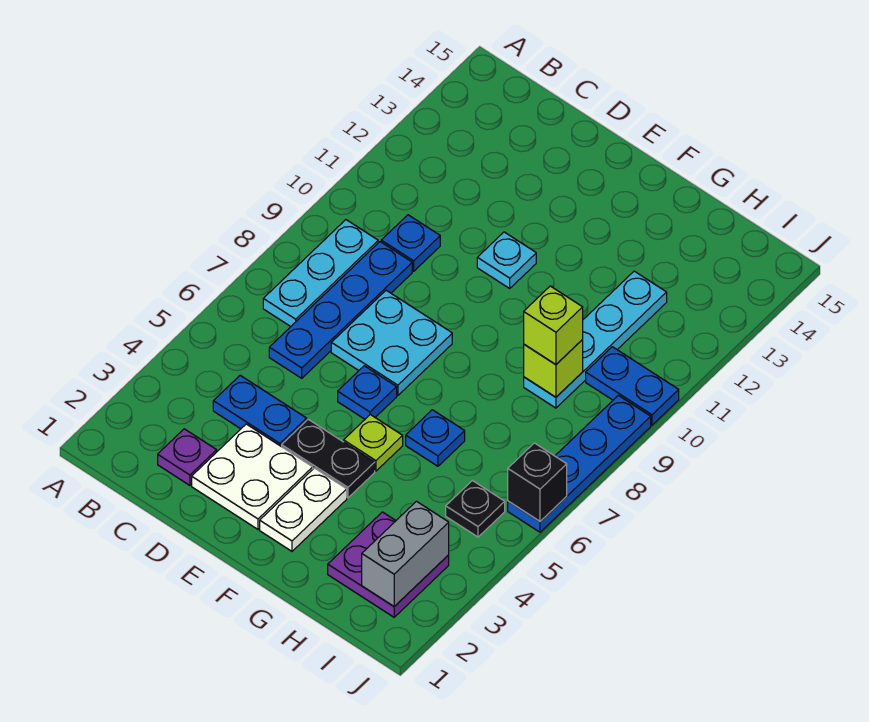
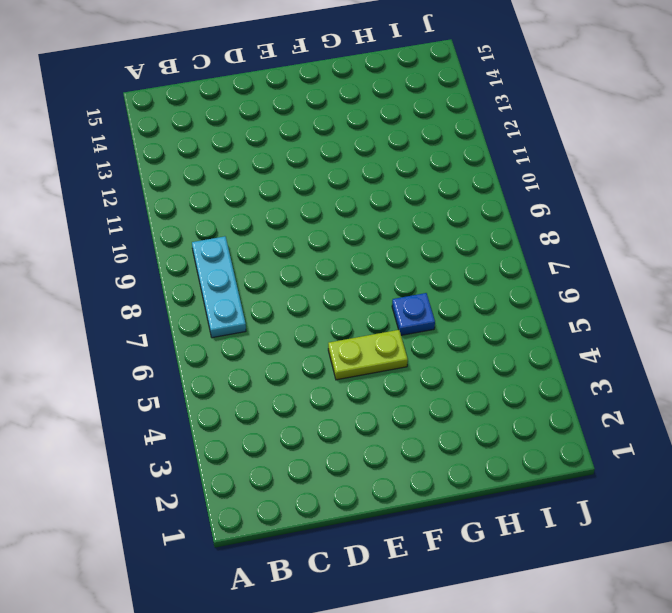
lime plate E5:F5 level 1 -> lime plate F5 level 1
none -> purple plate C2 level 1
none -> blue plate C4:D4 level 1
none -> blue plate C6:C9 level 1

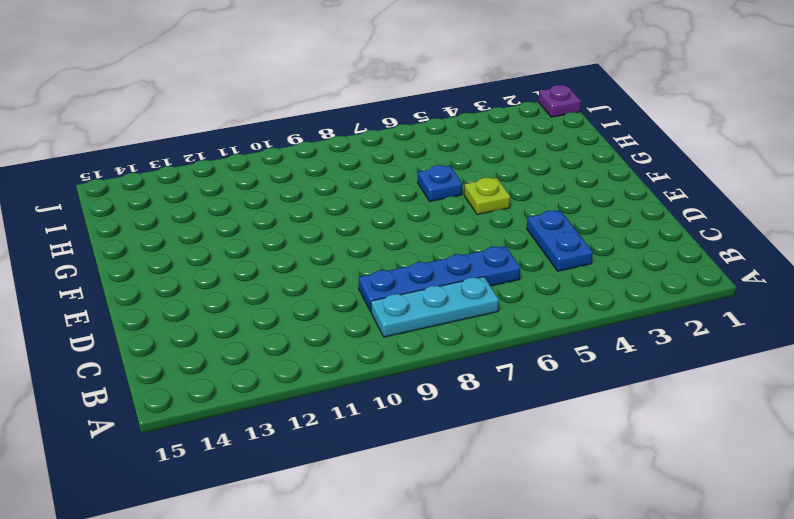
purple plate J1 level 1 -> purple plate C2 level 1
none -> blue plate C10 level 1
none -> white plate D2:E3 level 1
none -> cyan plate D7:E8 level 1

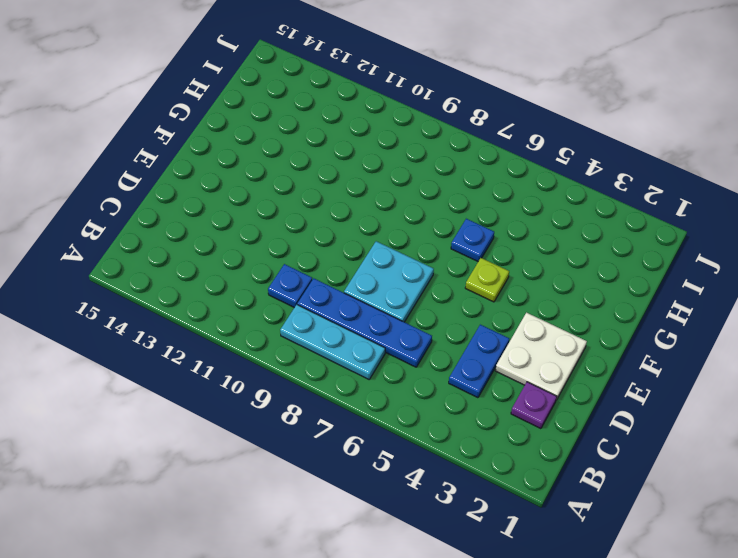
none -> black plate E4:F4 level 1
none -> blue plate E6 level 1
none -> cyan plate E11 level 1

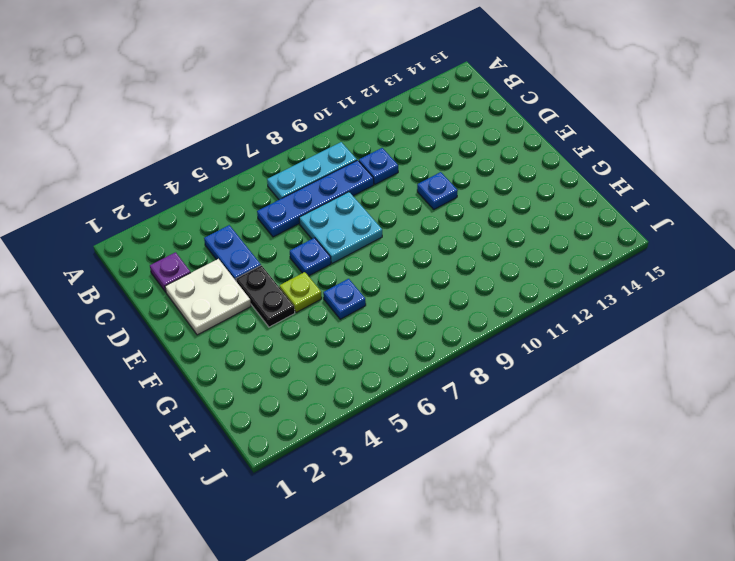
blue plate E11 level 1 -> cyan plate E11 level 1
none -> white plate F2:F3 level 1
none -> purple plate H2:I3 level 1
none -> cyan plate H9:H12 level 1

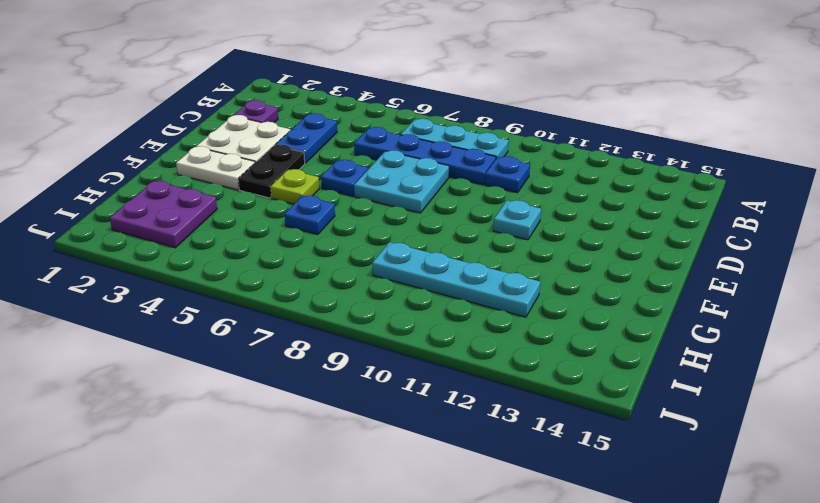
none -> black plate I5 level 1
none -> blue plate I10:J10 level 1
none -> blue plate J6:J9 level 1

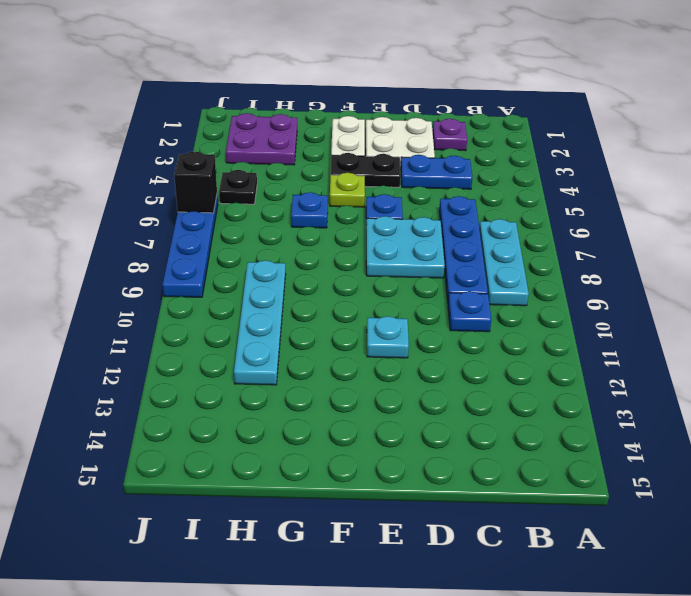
none -> blue plate I10:J10 level 1
none -> lime brick H9 level 2
none -> grey brick I2:I3 level 2

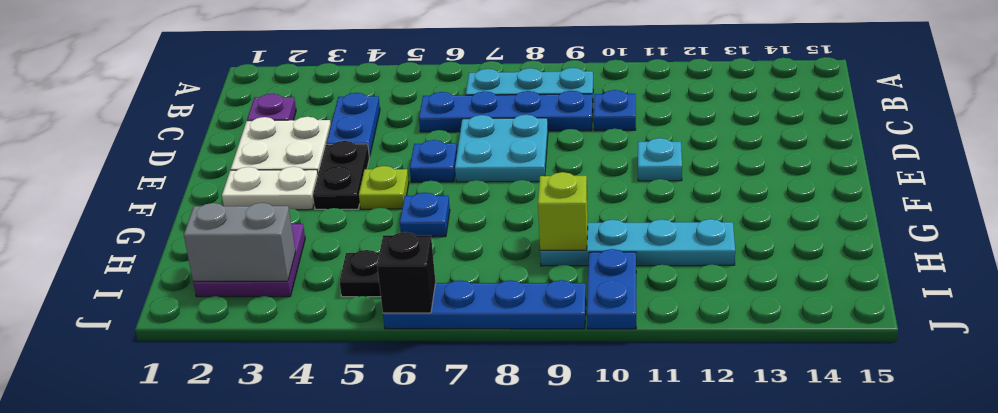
none -> lime brick H9 level 3

